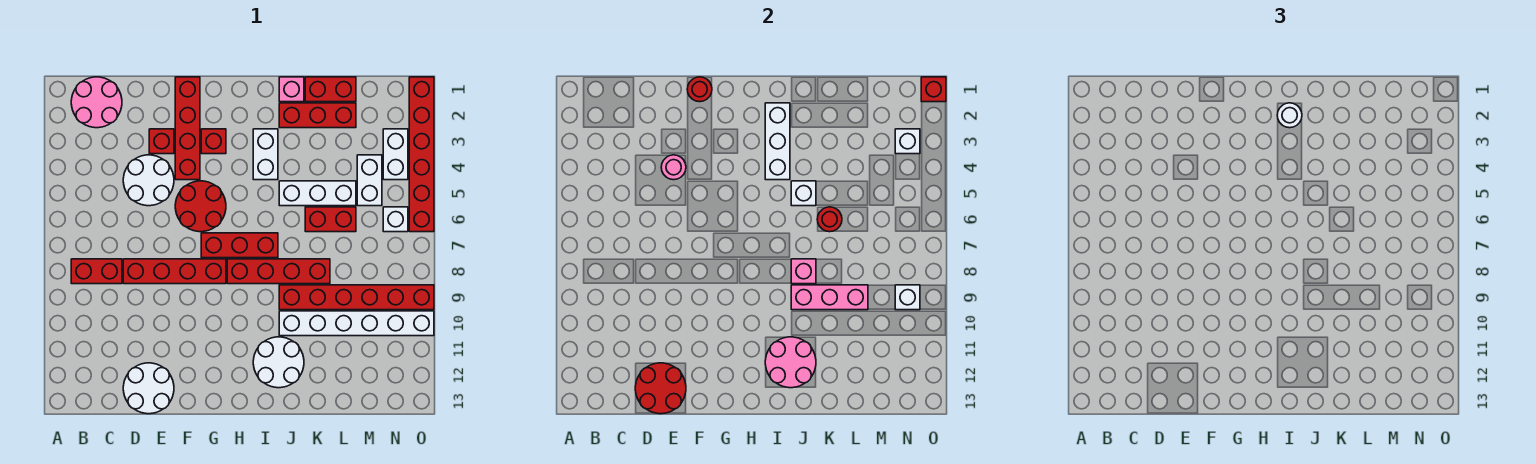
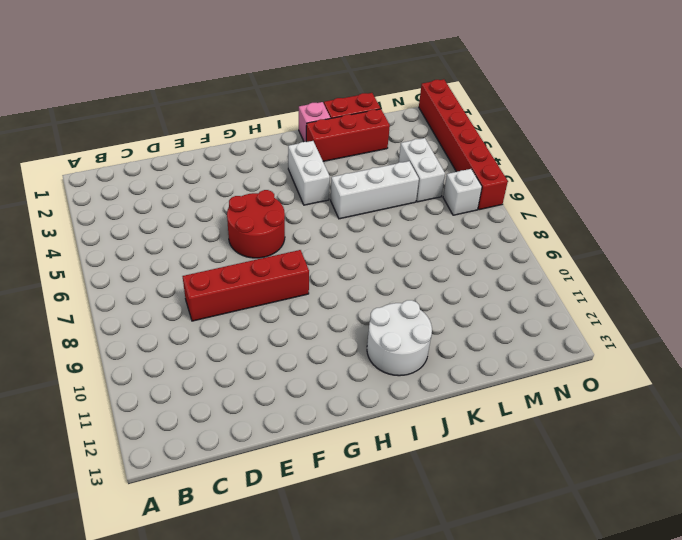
none -> pink round brick B1:C2 level 1
none -> red brick B8:C8 level 1
none -> white round brick D4:E5 level 1
none -> white round brick D12:E13 level 1

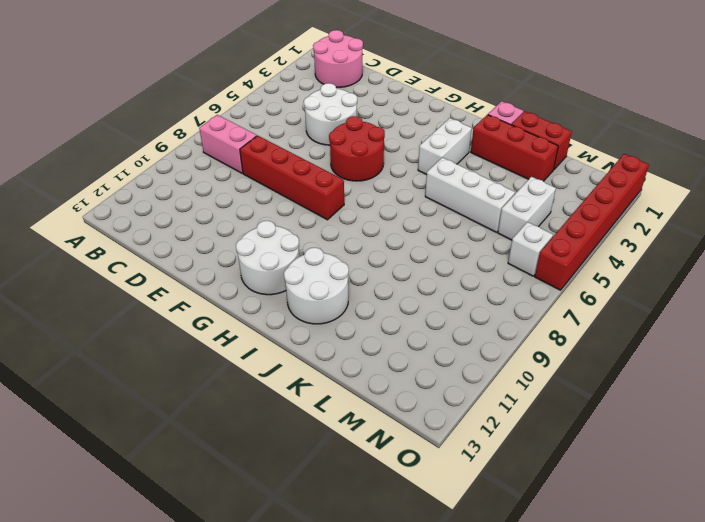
pink brick B8:C8 level 1 -> red brick B8:C8 level 1
white round brick G11:H12 level 1 -> white round brick D12:E13 level 1
none -> red brick E3 level 1
none -> red brick F1:F4 level 1
none -> red brick G3 level 1
none -> red brick G7:I7 level 1

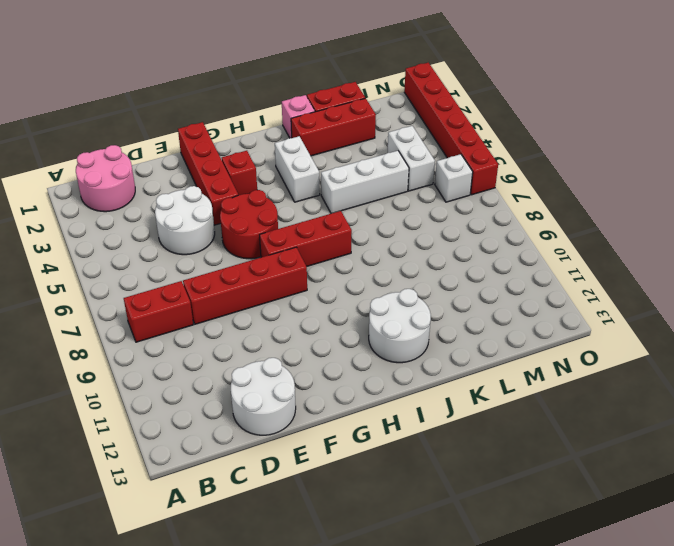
none -> red brick E3 level 1
none -> red brick H8:K8 level 1
none -> red brick J9:O9 level 1
none -> white brick J10:O10 level 1

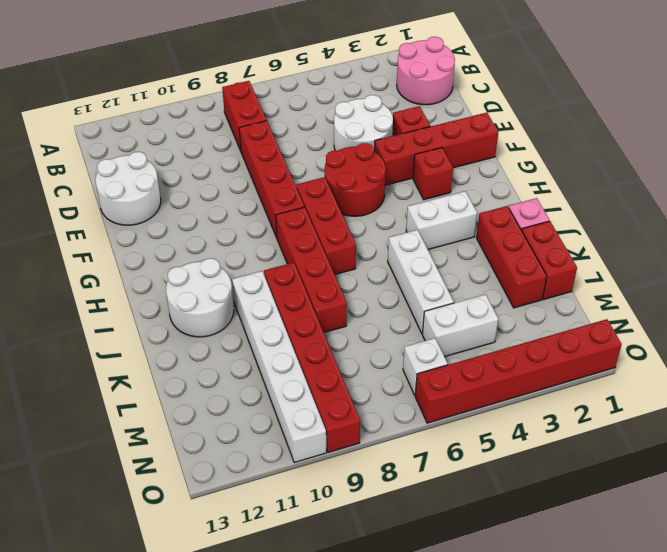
none -> red brick K6:L6 level 1
none -> white brick N3:N4 level 1
none -> red round brick D12:E13 level 2
none -> pink round brick E4 level 2

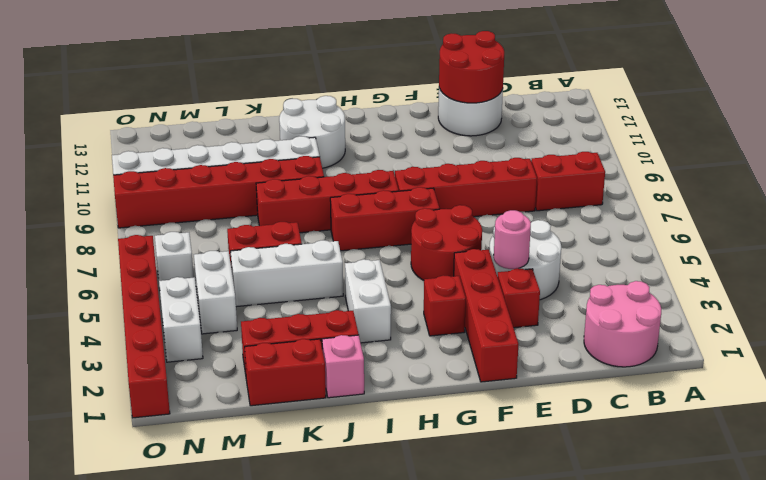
none -> red round brick F1 level 2
none -> white brick I2:I4 level 2
none -> pink round brick I11:J12 level 2
none -> white brick J5 level 2

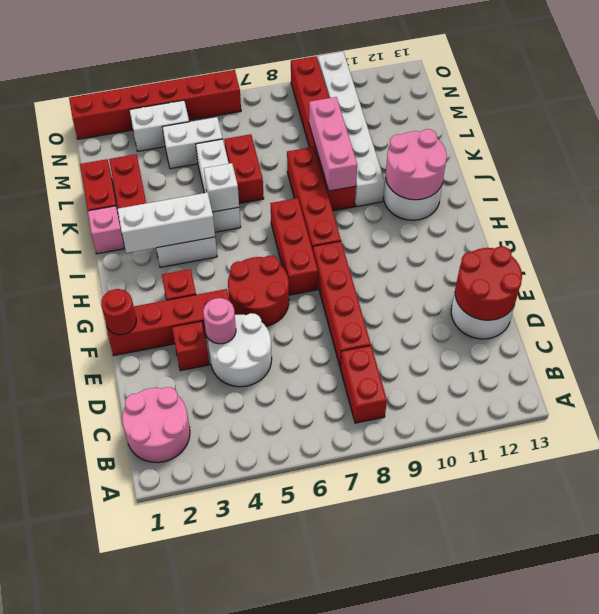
none -> white brick N6 level 1
none -> pink brick J8 level 2
none -> red round brick K6 level 2
none -> white brick N3 level 2

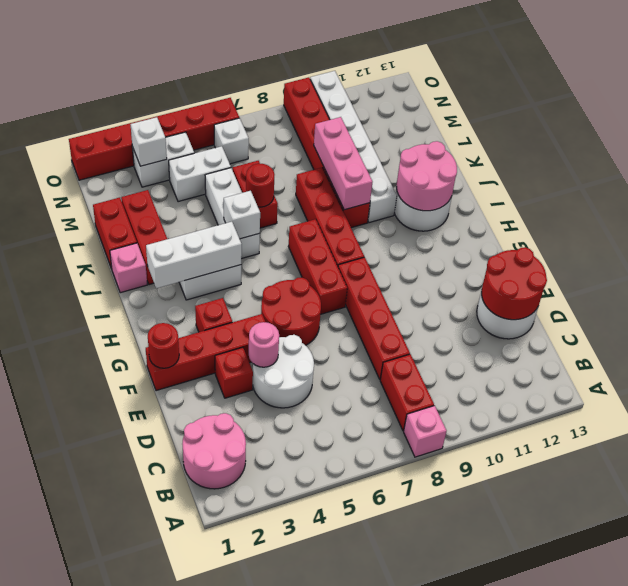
pink brick A8 level 1 -> pink brick J8 level 2
none -> white brick N9 level 2
none -> red brick O1 level 2
none -> white round brick I2 level 3

